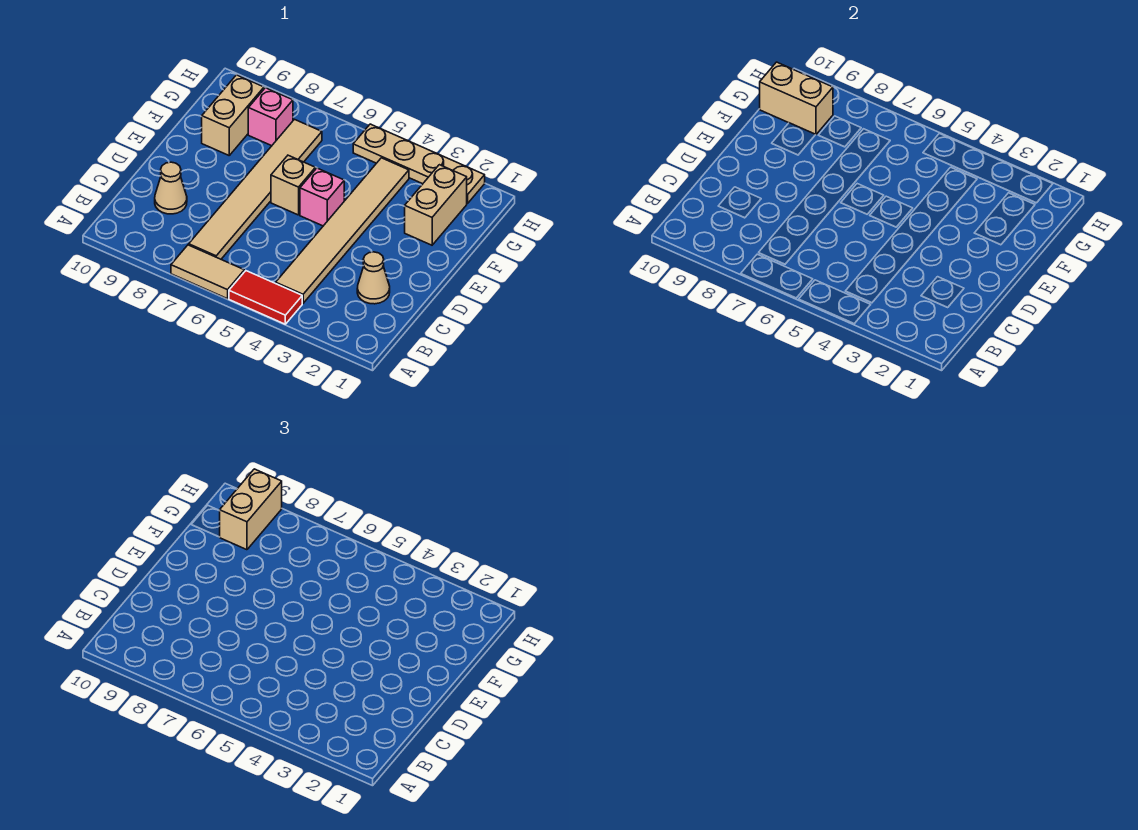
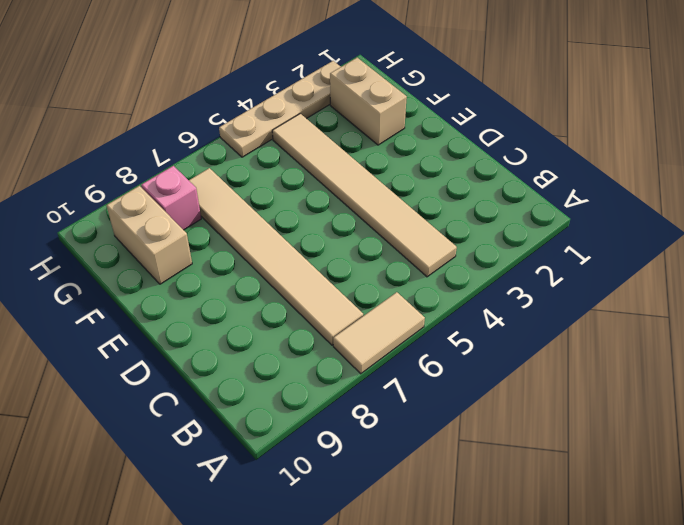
none -> red tile A4:A5 level 1
none -> tan cone C2 level 1
none -> tan cone C9 level 1

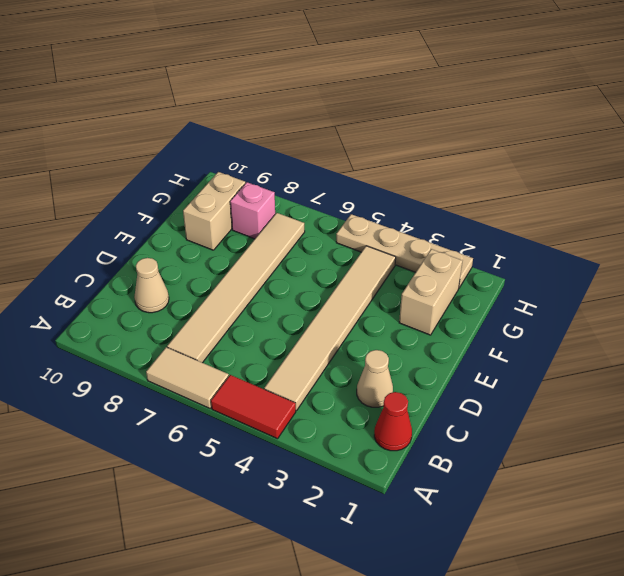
red cone B1 level 1 -> none
none -> pink brick E5 level 1
none -> tan brick E6 level 1
none -> tan brick G9:G10 level 2

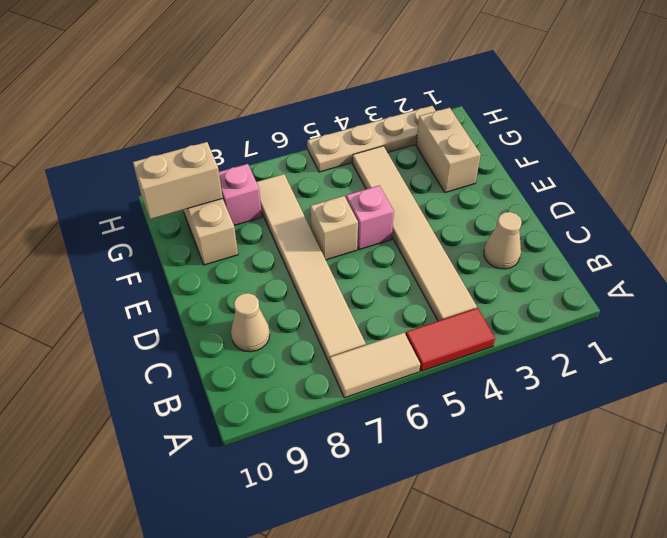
none -> tan brick G9:H9 level 3

